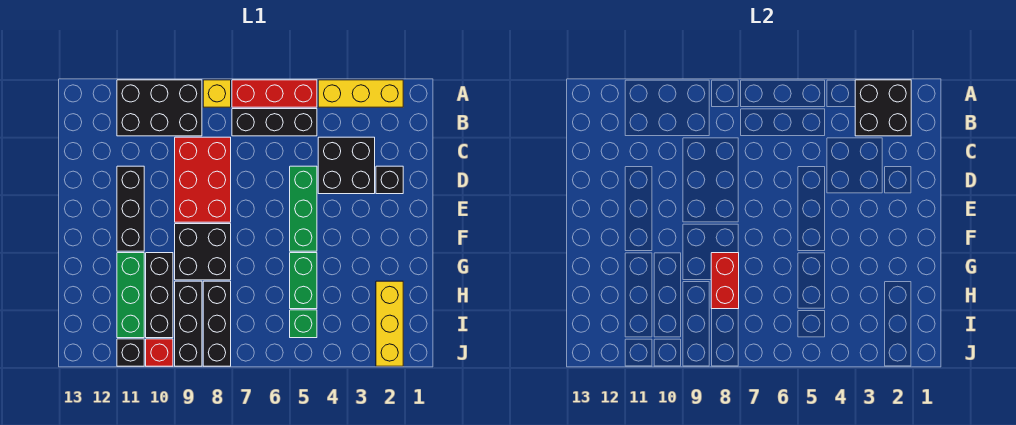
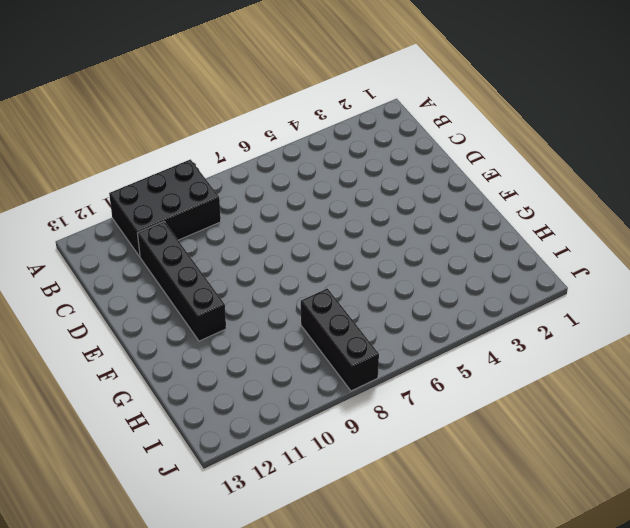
black brick C11:F11 level 1 -> black brick D11:F11 level 1
none -> yellow brick A2:A4 level 1
none -> red brick A5:A7 level 1
none -> yellow brick A8 level 1

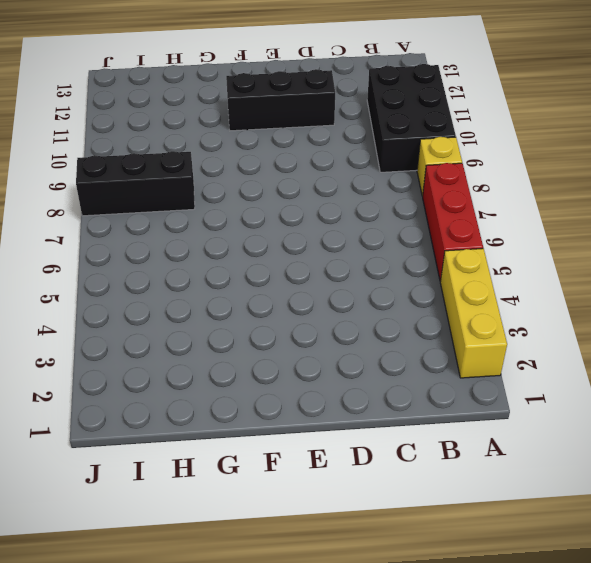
none -> black brick B5:B7 level 1
none -> black brick C3:D4 level 1
none -> red brick C8:E9 level 1

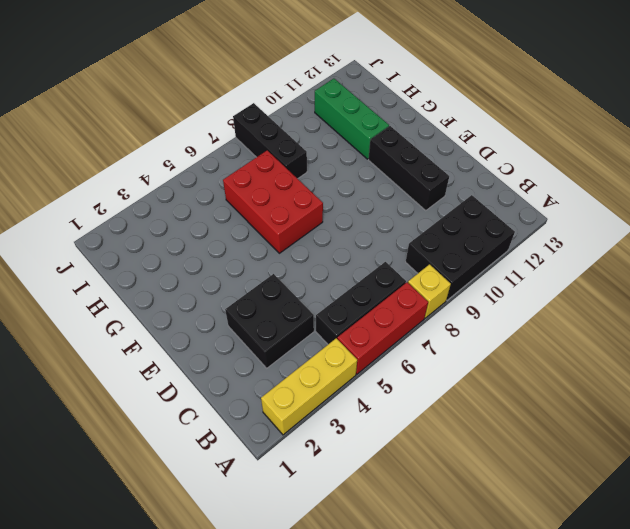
red brick F6:H7 level 1 -> red brick C8:E9 level 1
none -> black brick D2 level 1
none -> green brick D5:F5 level 1
none -> black brick F8:G9 level 1

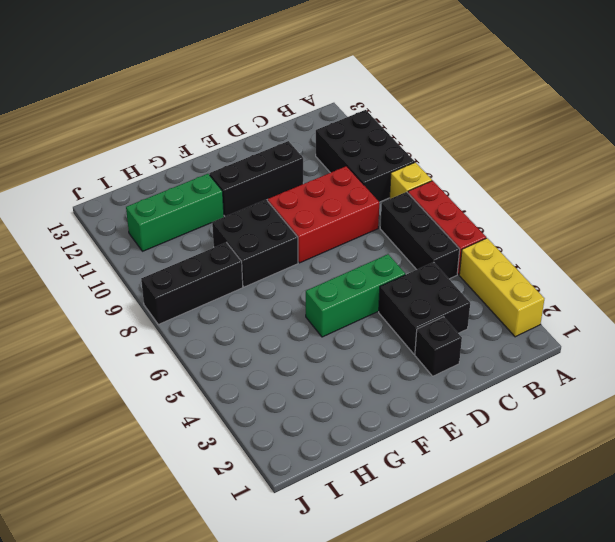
none -> green brick G5:H5 level 1
none -> black brick G10:I10 level 1
none -> yellow brick H2:J2 level 1

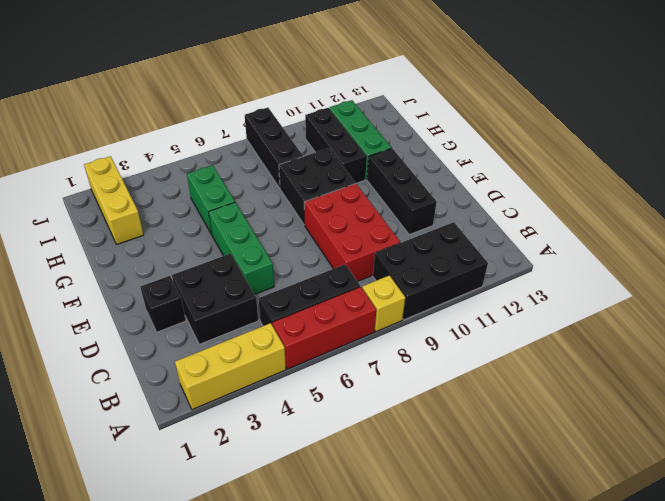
none -> black brick H9:J9 level 1
none -> green brick I5 level 1
none -> red brick J10 level 1

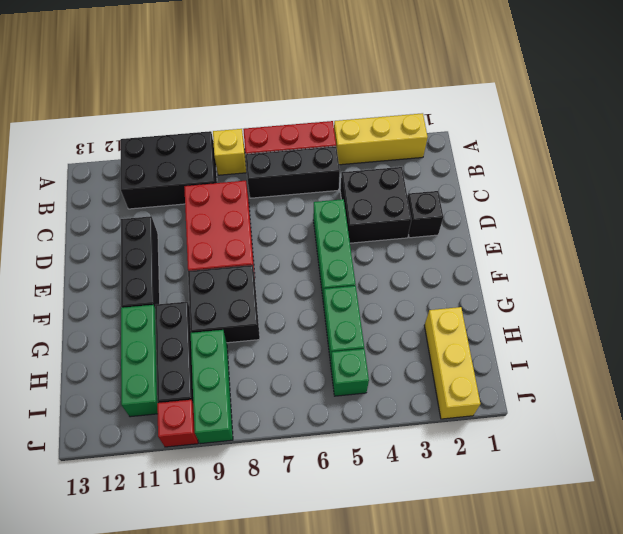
green brick H9:J9 level 1 -> black brick H9:J9 level 1
none -> black brick H8:J8 level 1
none -> black brick J11 level 1
none -> black brick A2:B3 level 2

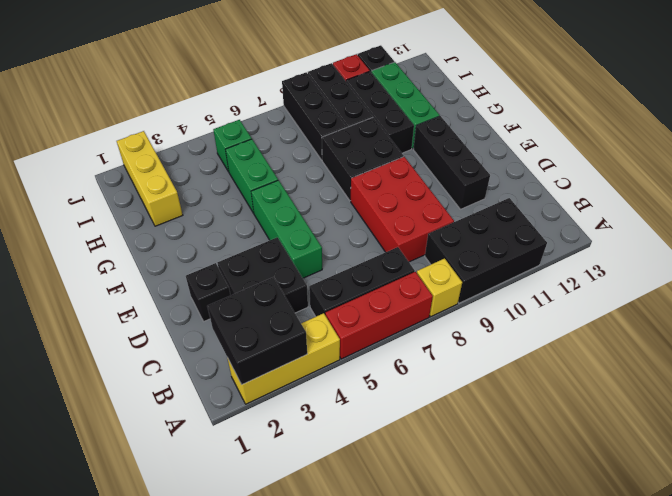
none -> red brick G8:H8 level 2

